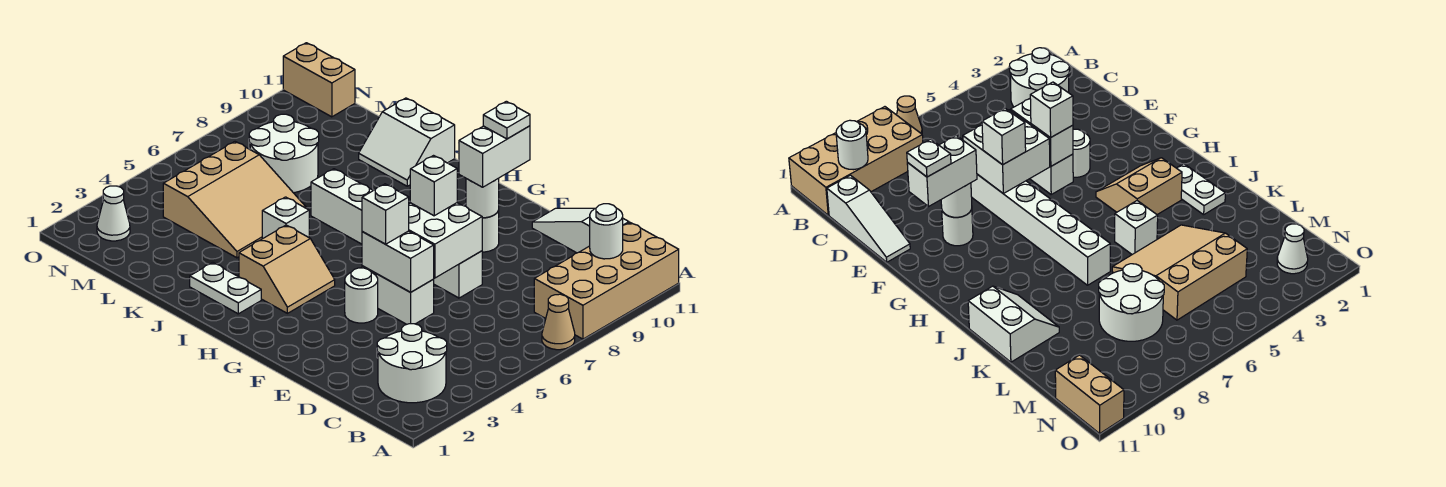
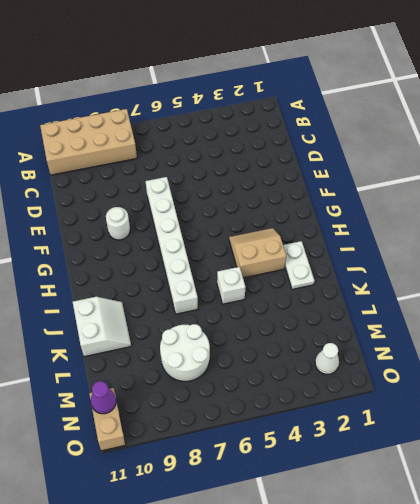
purple cone N11 level 2 -> none
none -> tan cone A7 level 1
none -> white round brick B2:C3 level 1
none -> white slope C11:E11 level 1 top C

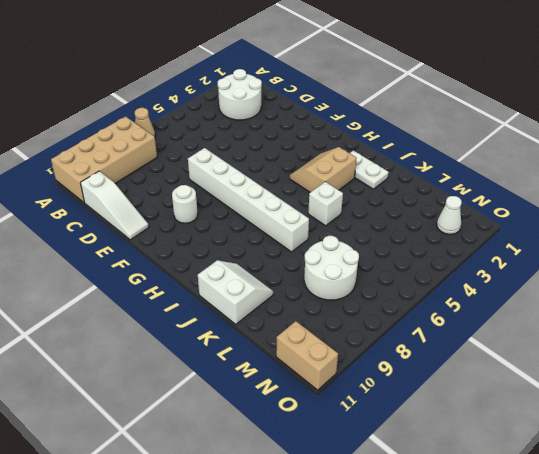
none -> white brick E5:F5 level 1
none -> white round brick F4 level 1
none -> tan slope K4:M6 level 1 top M

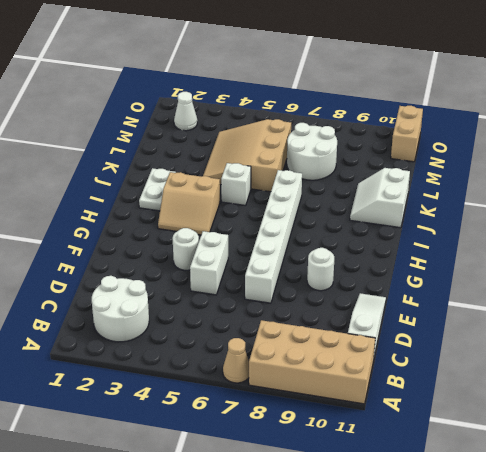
tan slope K4:M6 level 1 top 6 -> tan slope K4:M6 level 1 top M
none -> white round brick B10 level 2
none -> white brick E5:F5 level 2
none -> white brick E6:F7 level 2

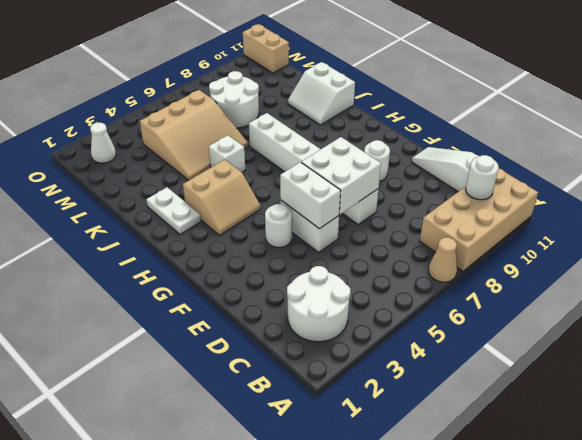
none -> white round brick F9 level 2
none -> white brick F5 level 3
none -> white brick F7 level 3

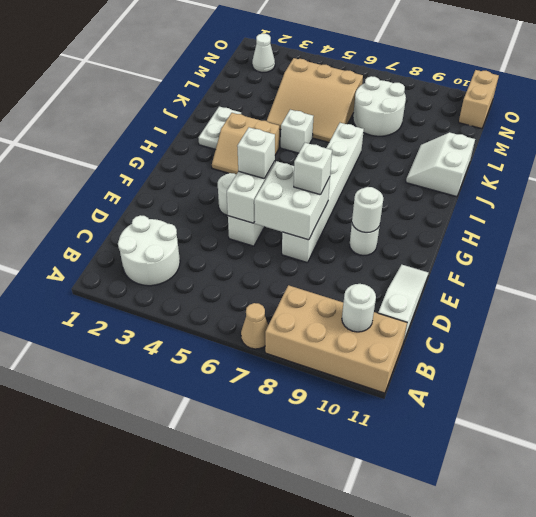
none -> white brick F9:F10 level 3
none -> white plate F10 level 4

